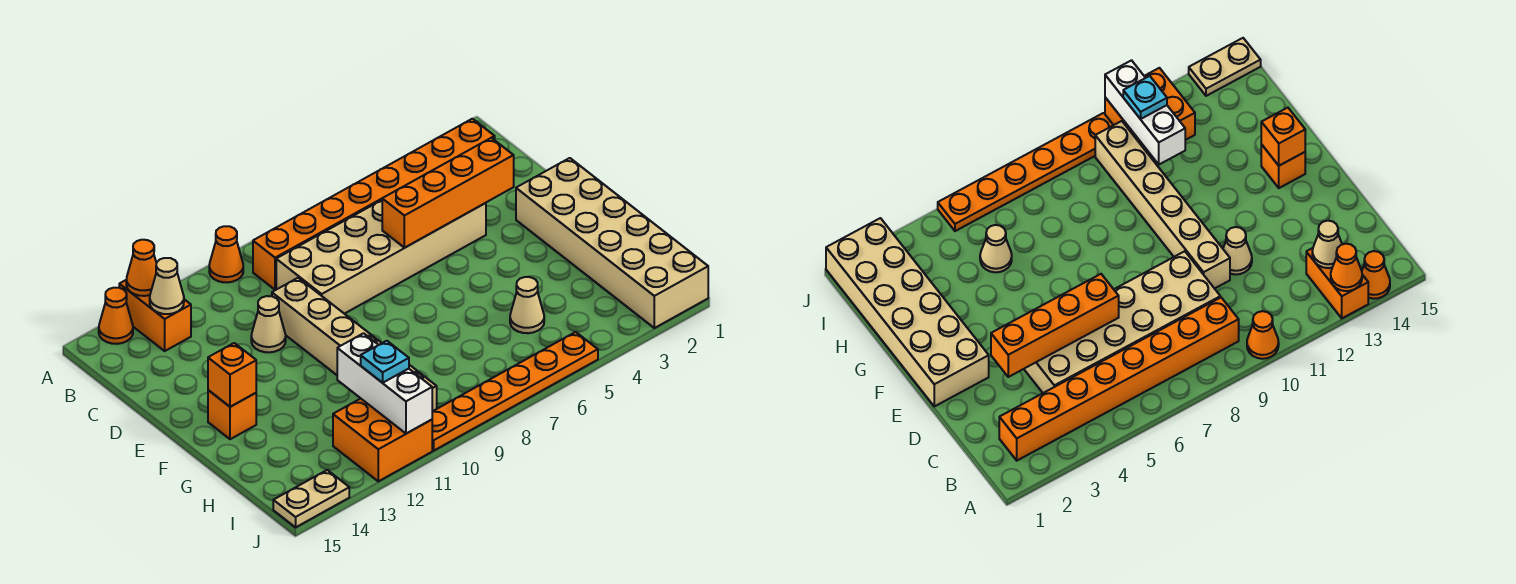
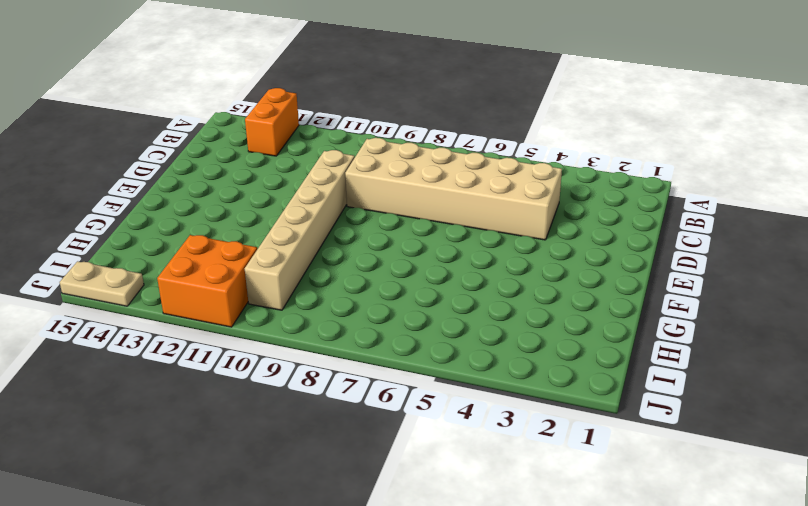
none -> orange cone A10 level 1
none -> orange cone A14 level 1
none -> orange brick B2:B9 level 1

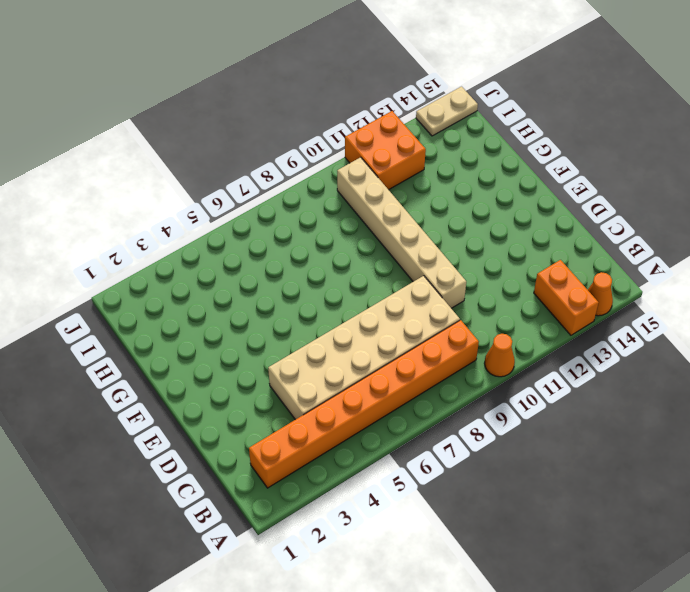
none -> tan cone D11 level 1
none -> tan brick E1:J2 level 1
none -> orange brick F14 level 1

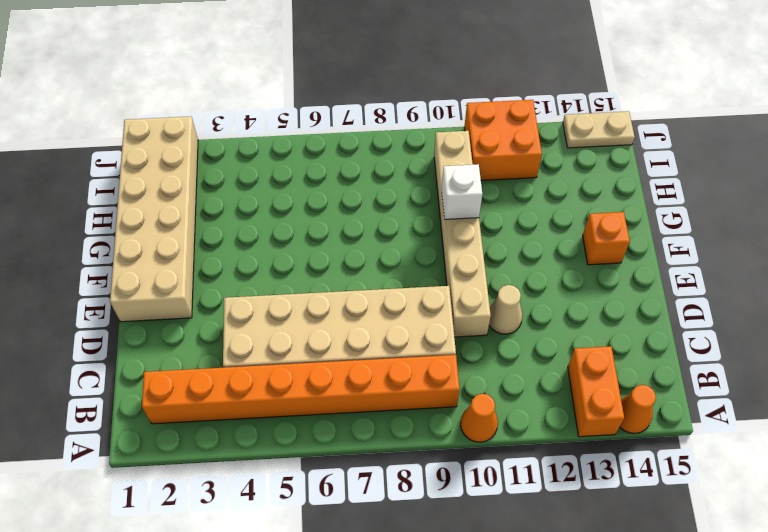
white brick G10 level 2 -> none
none -> tan cone H5 level 1
none -> orange plate J5:J10 level 1
none -> orange cone A13 level 2

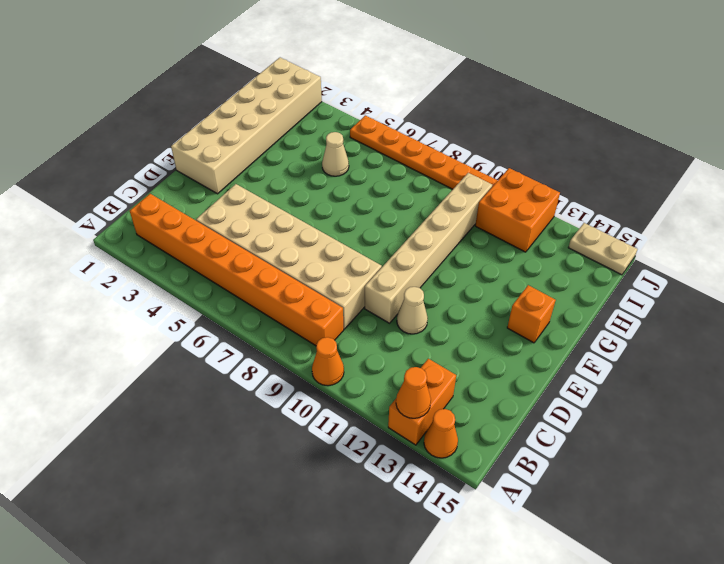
none -> tan cone B13 level 2
none -> orange brick D3:D6 level 2
none -> orange brick F14 level 2

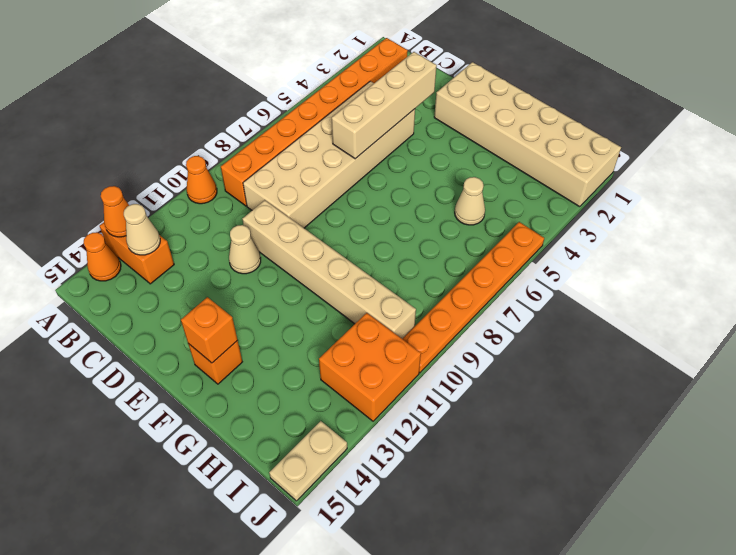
tan brick D3:D6 level 2 -> orange brick D3:D6 level 2
none -> white brick H11:J11 level 2
none -> cyan plate I11 level 3

